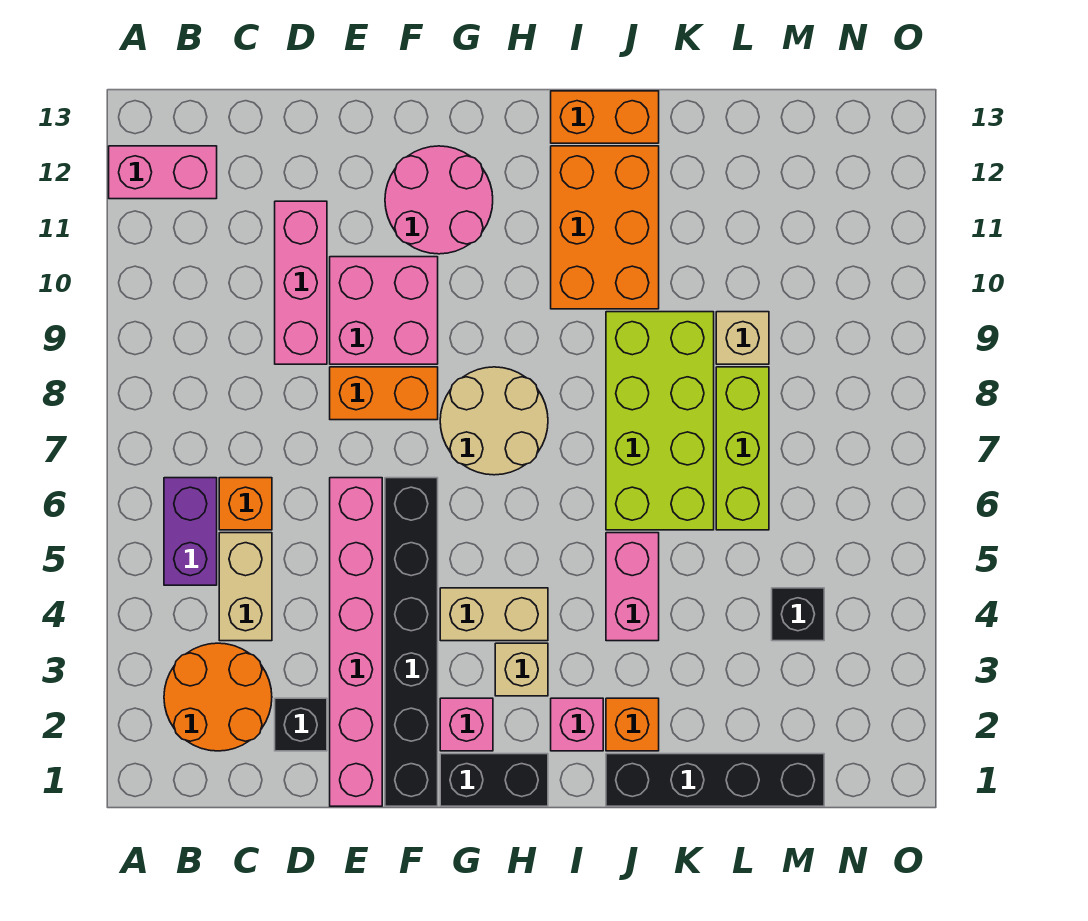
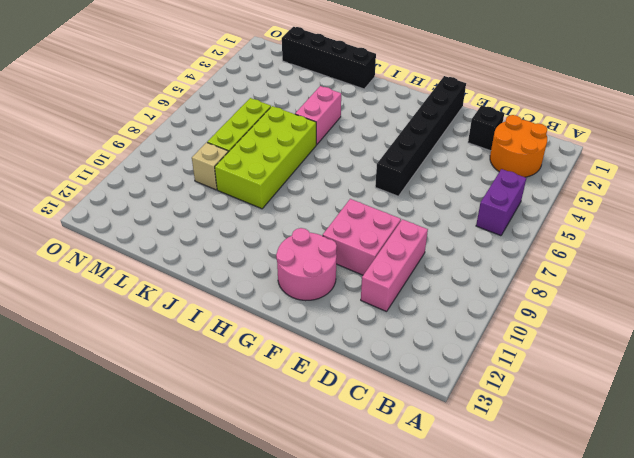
none -> pink brick A12:B12 level 1
none -> tan brick C4:C5 level 1
none -> orange brick C6 level 1

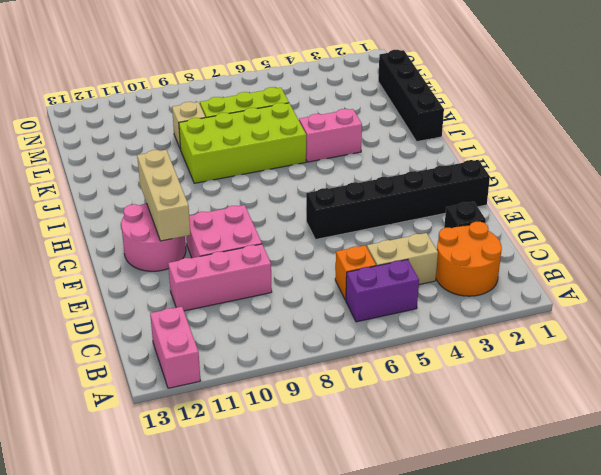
tan brick F11:H11 level 2 -> none
none -> pink brick E1:E6 level 1
none -> orange brick E8:F8 level 1
none -> black brick G1:H1 level 1

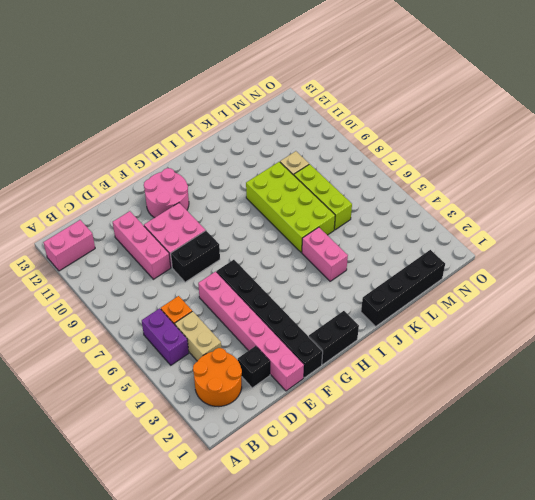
black brick E8:F8 level 1 -> orange brick E8:F8 level 1
none -> pink brick G2 level 1
none -> tan brick G4:H4 level 1
none -> tan round brick G7:H8 level 1

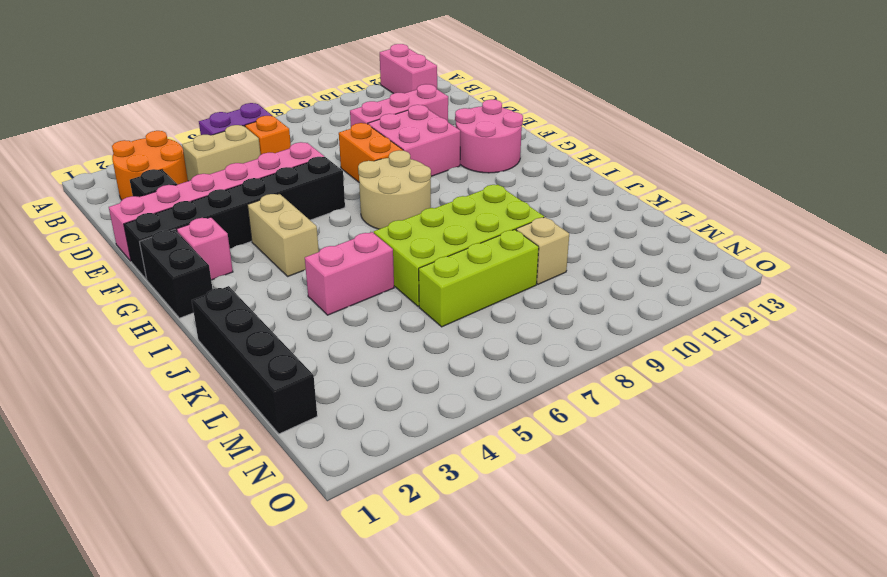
none -> tan brick H3 level 1
none -> pink brick I2 level 1
none -> orange brick I10:J12 level 1

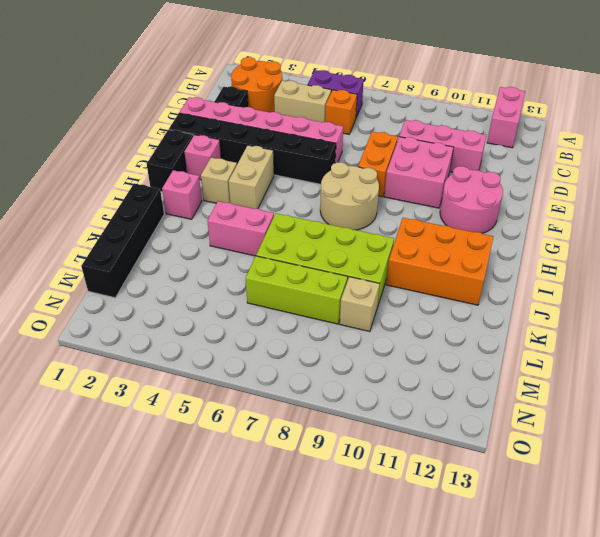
none -> orange brick I13:J13 level 1
none -> orange brick J2 level 1
none -> black brick M4 level 1

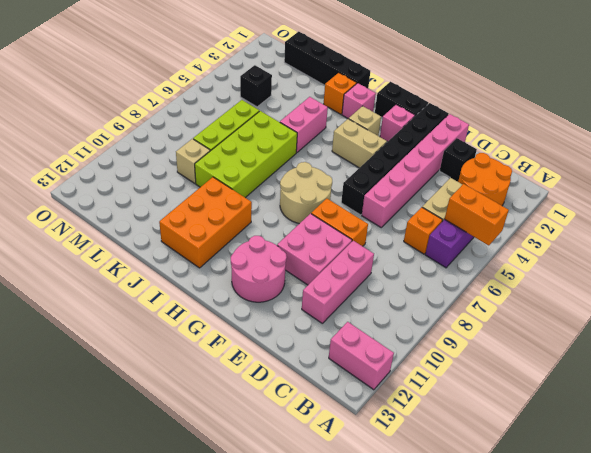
orange brick A5:B5 level 2 -> orange brick I13:J13 level 1

